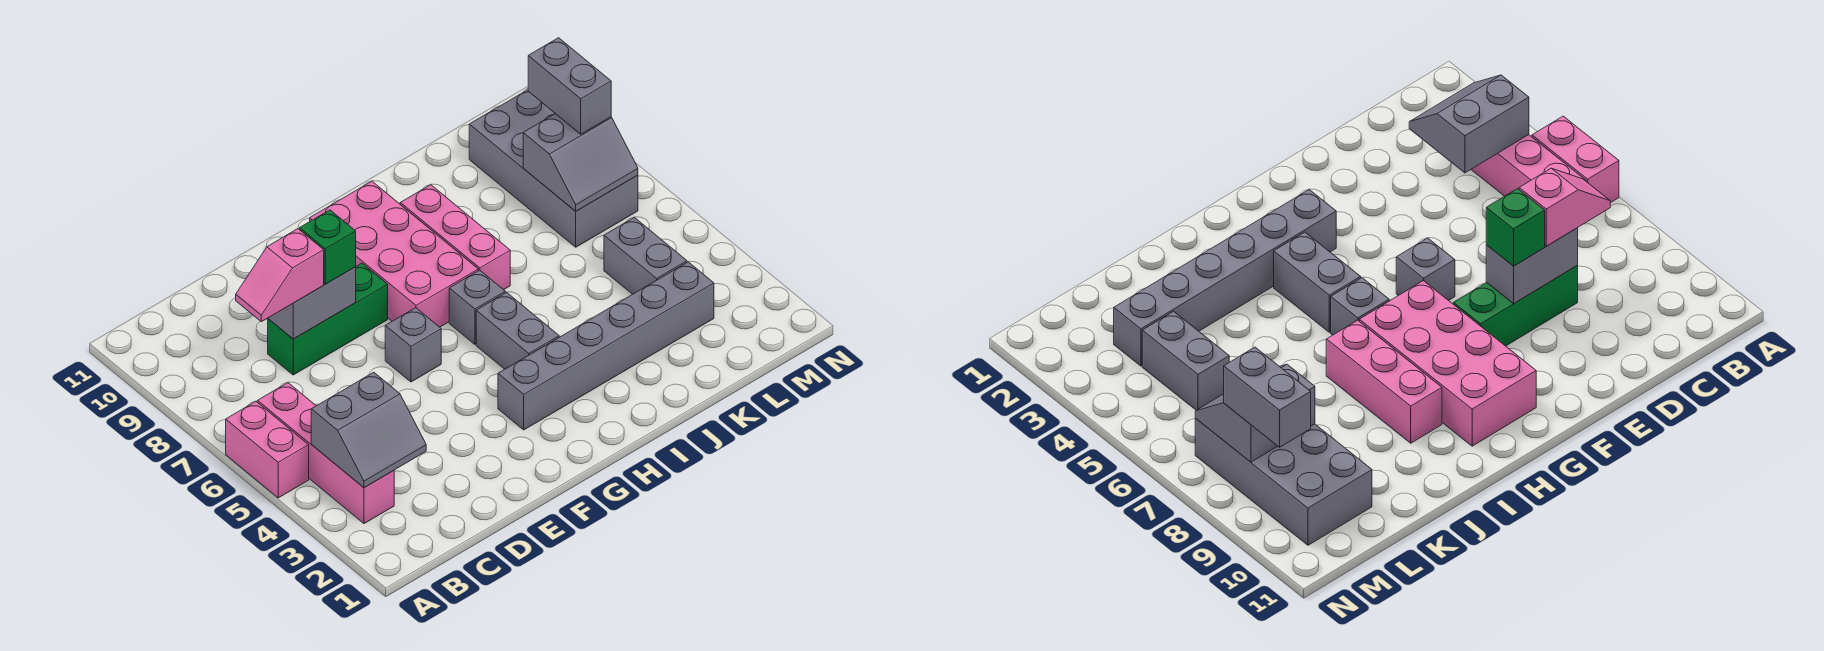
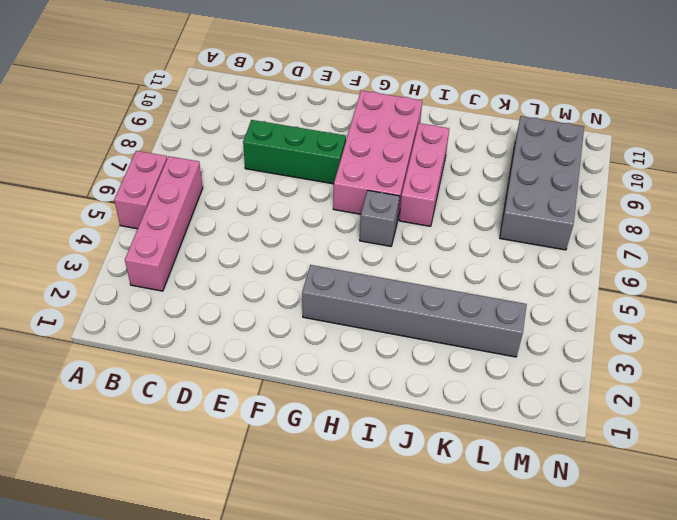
none -> grey brick F6 level 1
none -> grey brick H4:H5 level 1
none -> grey brick L4:L5 level 1

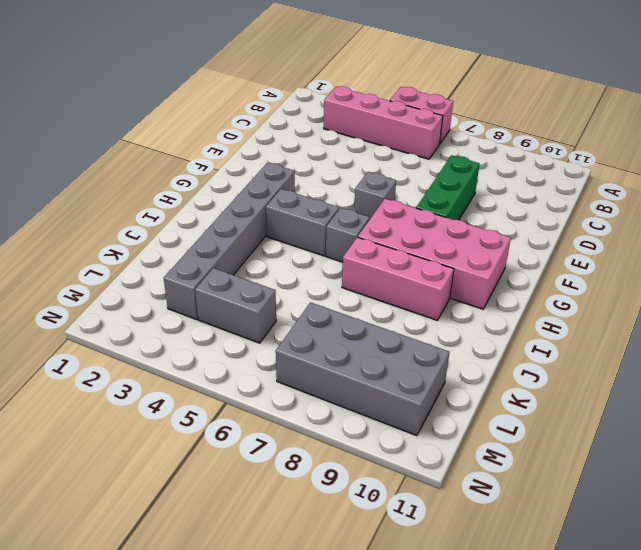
none -> grey slope B3:C4 level 2 top 4
none -> grey brick D8:E8 level 2
none -> grey slope L7:M8 level 2 top 8

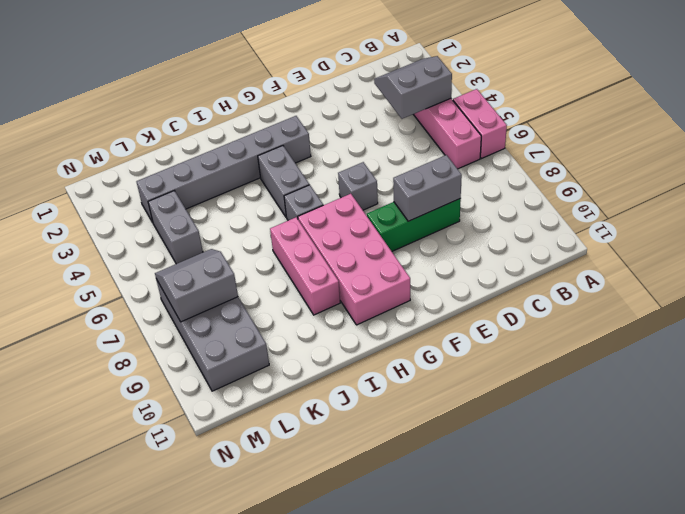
none -> pink slope C8:D8 level 3 top D
none -> green brick E8 level 3
none -> grey brick M8:M9 level 3

